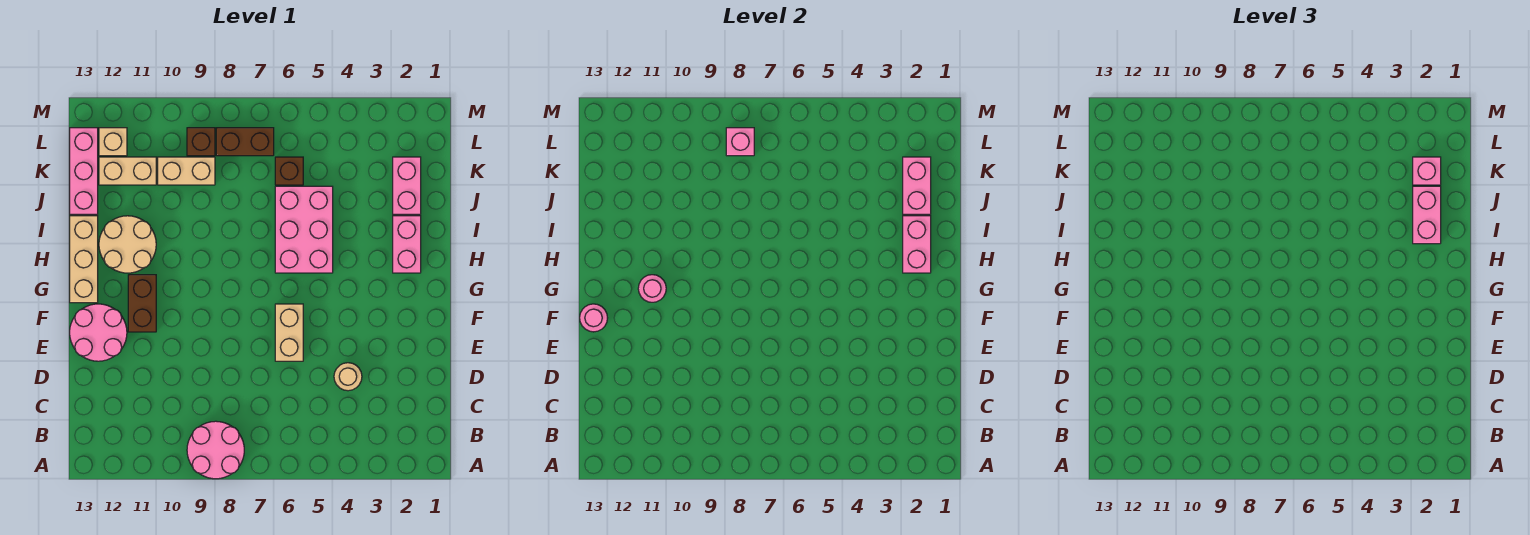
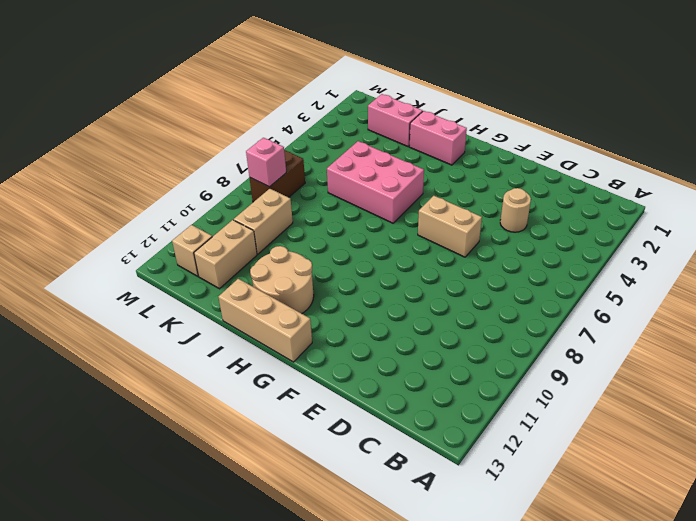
none -> pink round brick A8:B9 level 1
none -> pink round brick E12:F13 level 1
none -> brown brick F11:G11 level 1

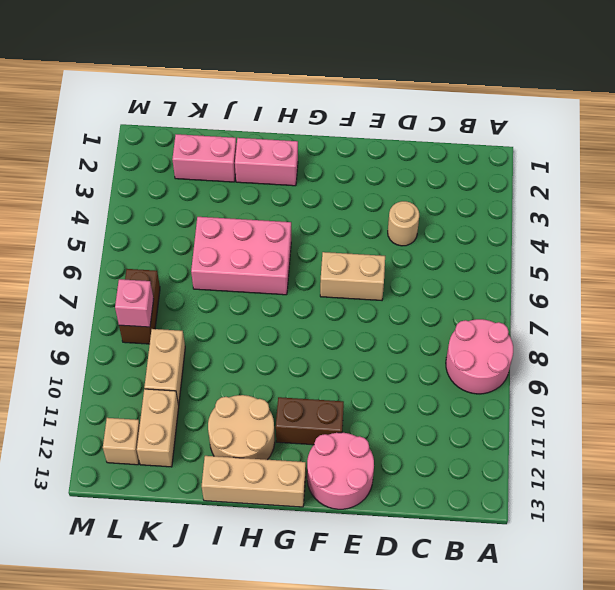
none -> pink brick J13:L13 level 1
none -> brown brick K6 level 1
none -> brown brick L9 level 1

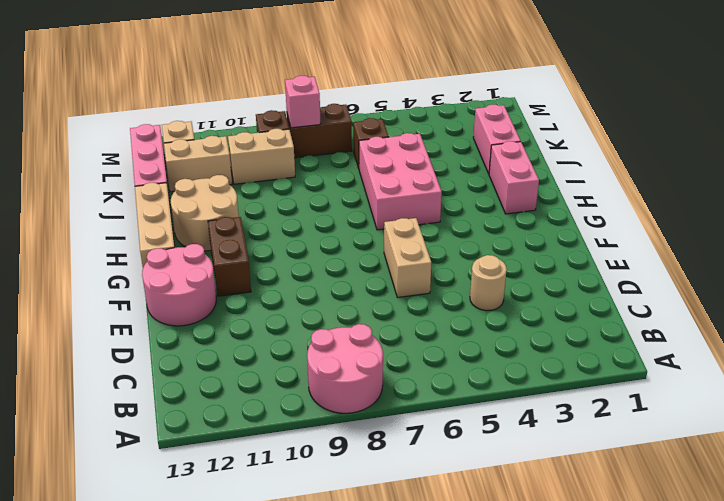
none -> pink round brick F13 level 2
none -> pink round brick G11 level 2
none -> pink brick H2:I2 level 2

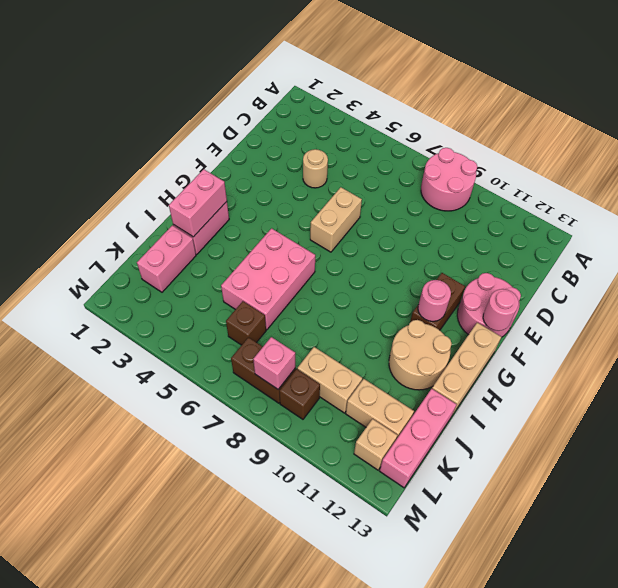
none -> pink brick J2:K2 level 2
none -> pink brick I2:J2 level 3
none -> pink brick K2 level 3

